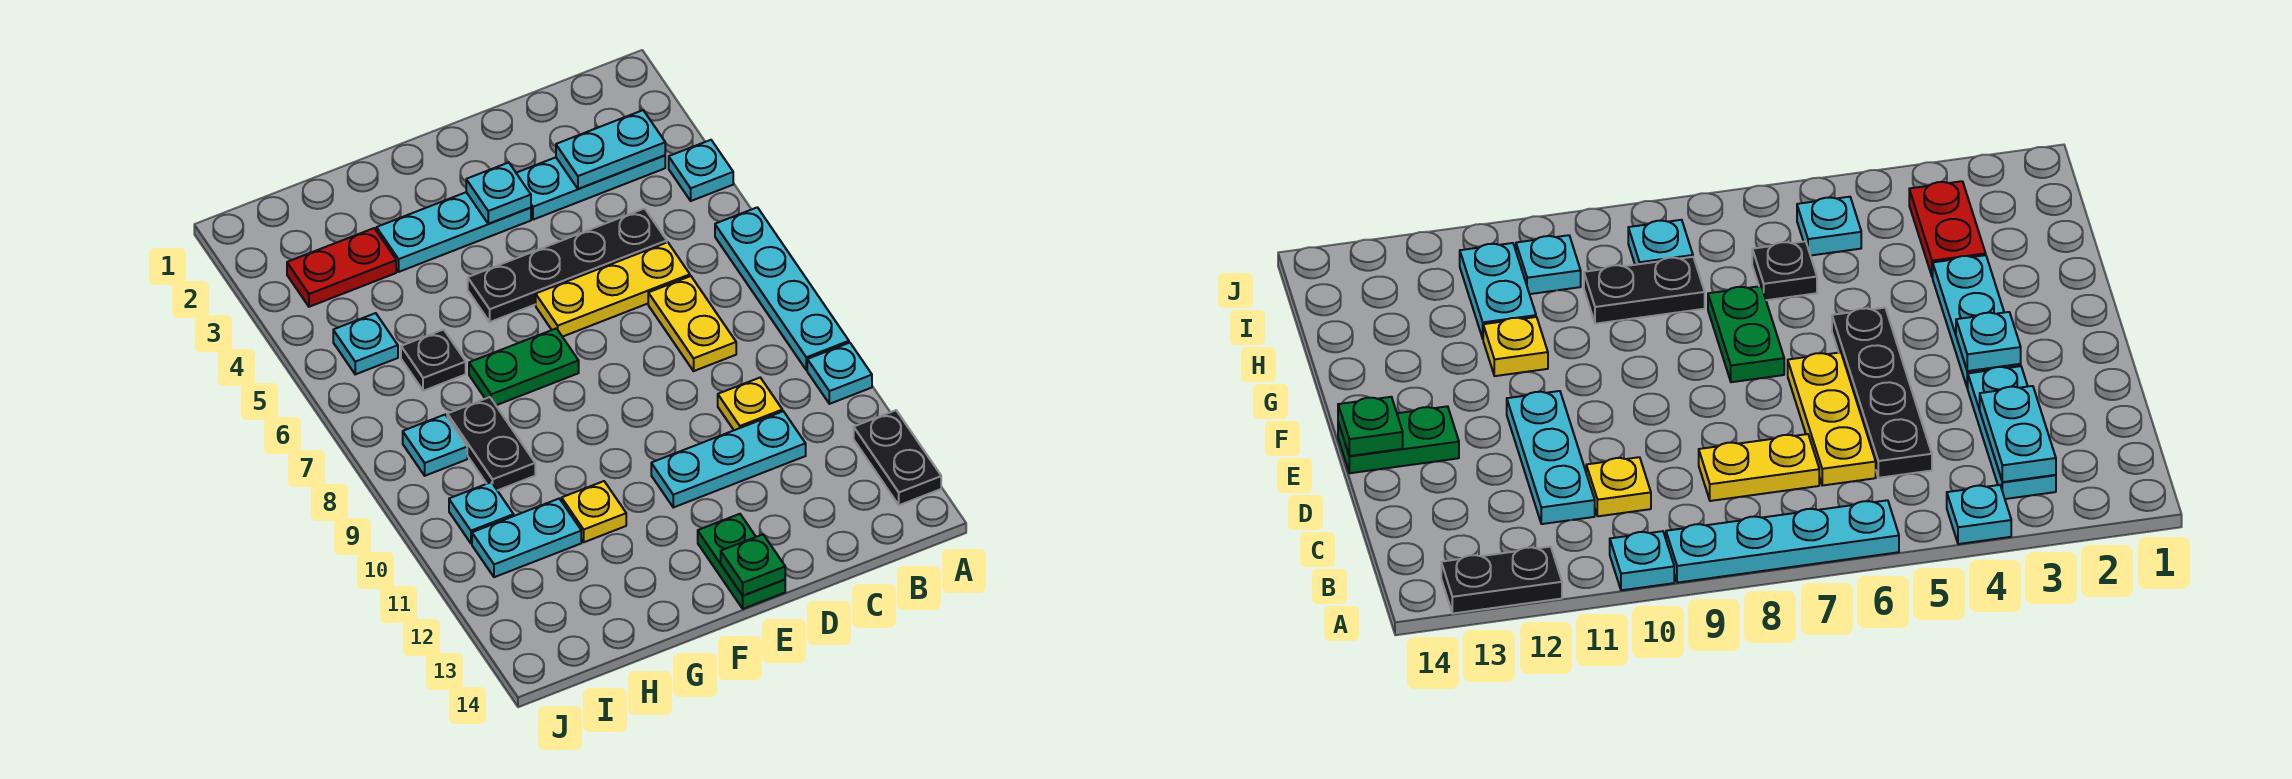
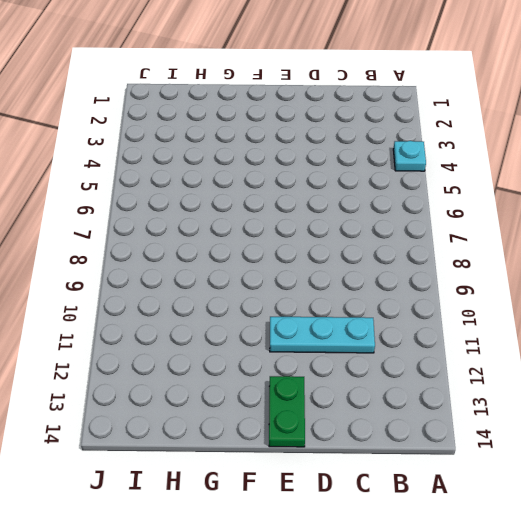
none -> cyan plate A6:A9 level 1
none -> cyan plate A10 level 1
none -> black plate A12:A13 level 1

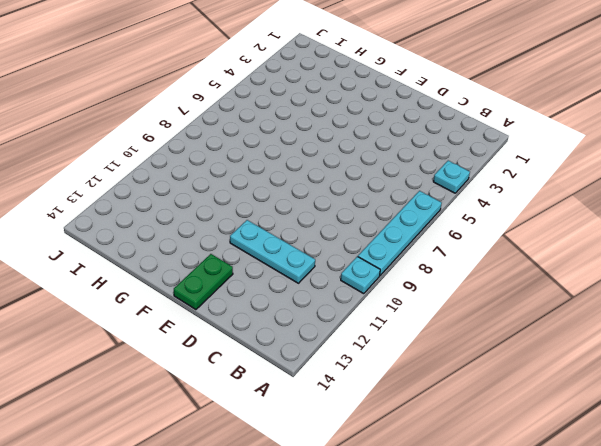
none -> black plate A12:A13 level 1
none -> cyan plate B3:D3 level 1
none -> black plate C5:F5 level 1

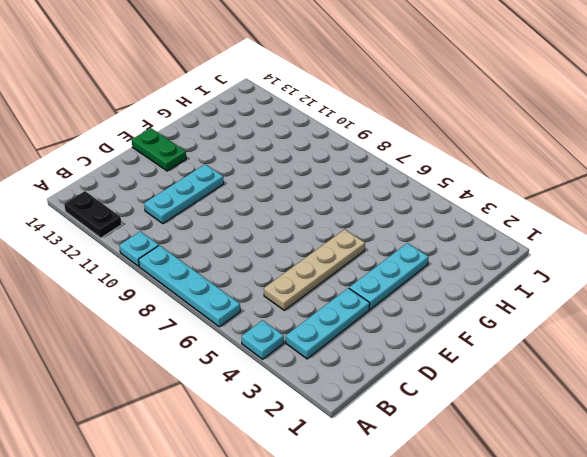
tan plate C5:F5 level 1 -> black plate C5:F5 level 1
none -> yellow plate C6:E6 level 1
none -> yellow plate C7:C8 level 1
none -> yellow plate C10 level 1

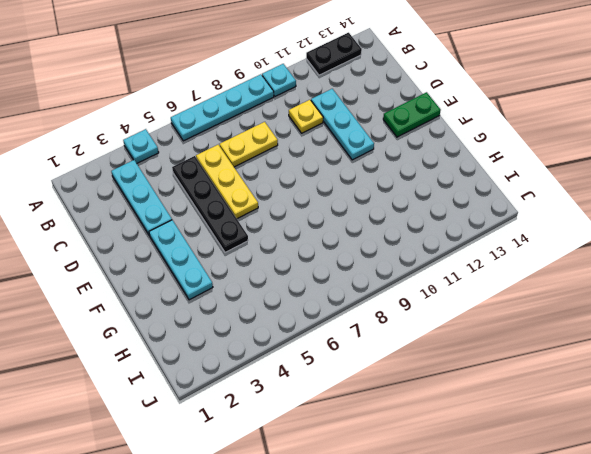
none -> green plate F7:G7 level 1
none -> yellow plate G11 level 1
none -> red plate H3:I3 level 1

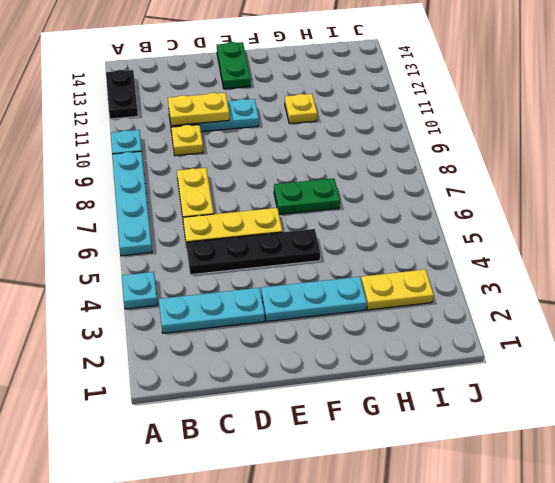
yellow plate C11:D11 level 2 -> none
yellow plate H3:I3 level 1 -> red plate H3:I3 level 1
none -> black plate H6 level 1
none -> black plate H8:H9 level 1
none -> cyan plate H11:I11 level 1

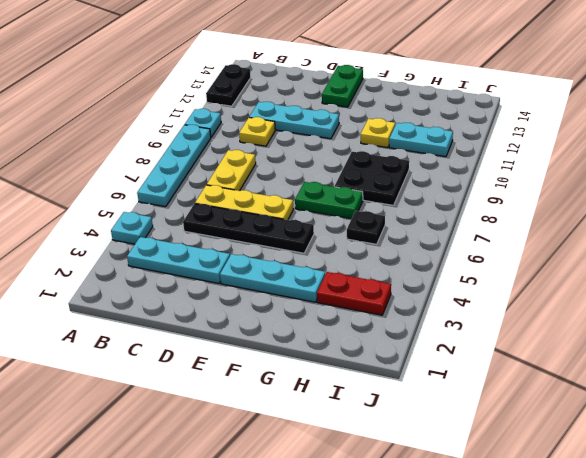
black plate G8:H9 level 1 -> black plate H8:H9 level 1
none -> cyan plate I5 level 1
none -> cyan plate I8 level 1
none -> cyan plate I10 level 1

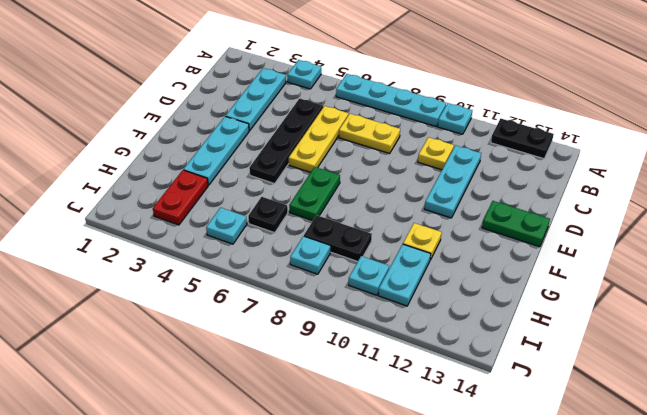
none -> cyan plate B3:C3 level 2
none -> cyan plate E3 level 2
none -> green plate E14 level 2

